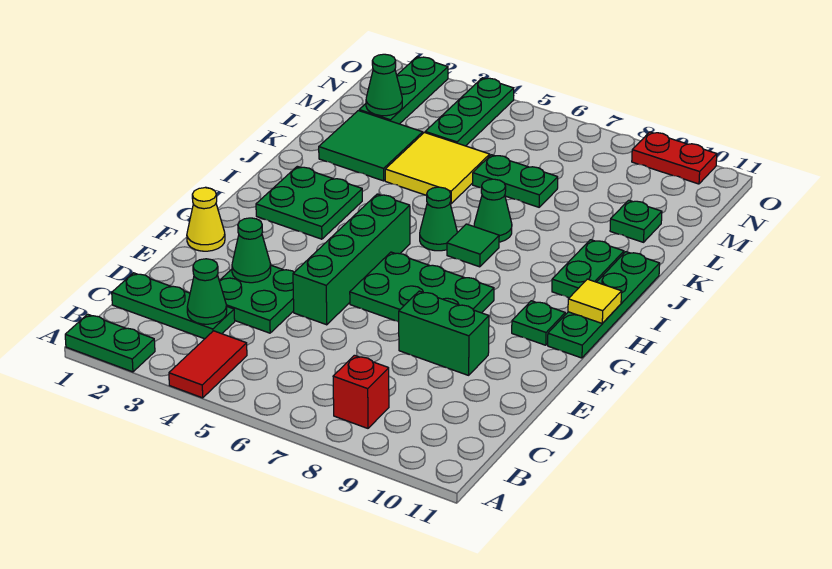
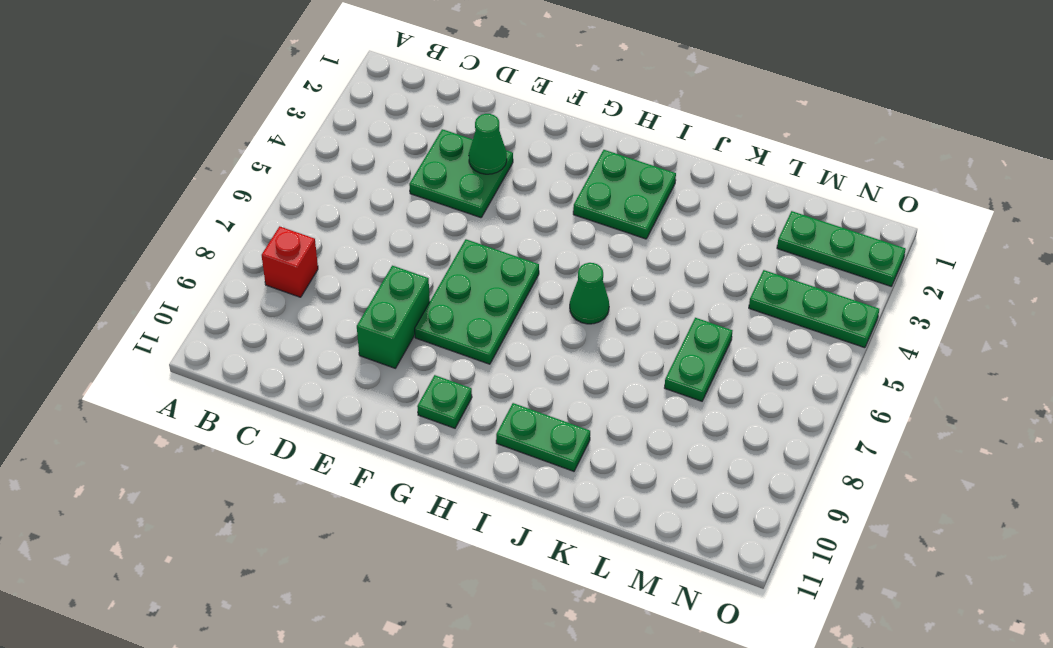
none -> green plate A1:A2 level 1
none -> red tile A4:B4 level 1
none -> green plate C1:C3 level 1

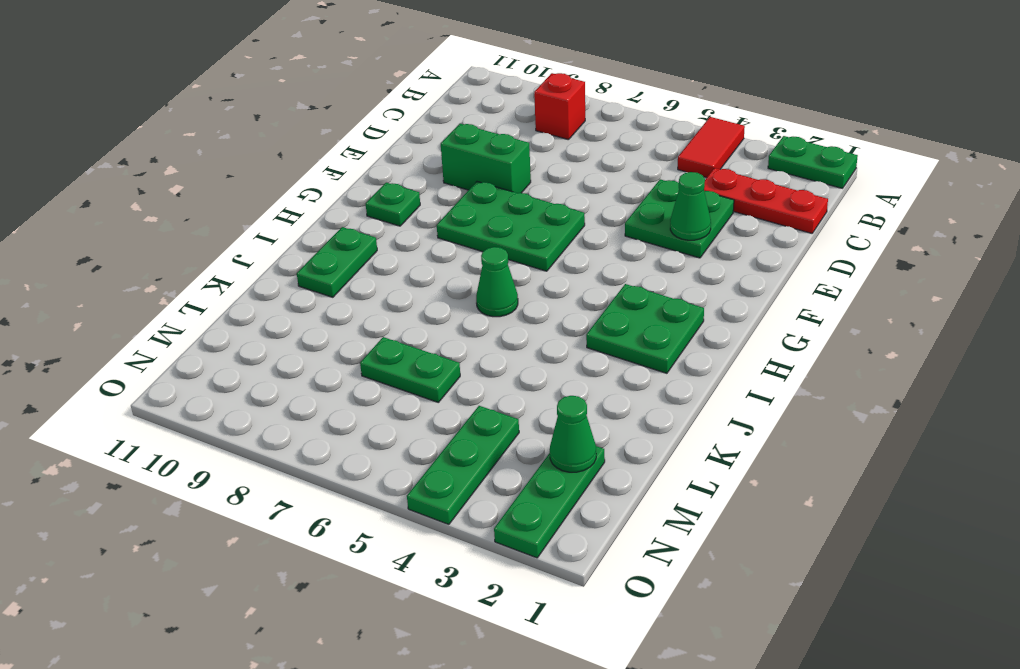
red plate C1:C3 level 1 -> green plate C1:C3 level 1
none -> green brick E5:H5 level 1
none -> yellow cone F1 level 1
none -> green plate G11:J11 level 1

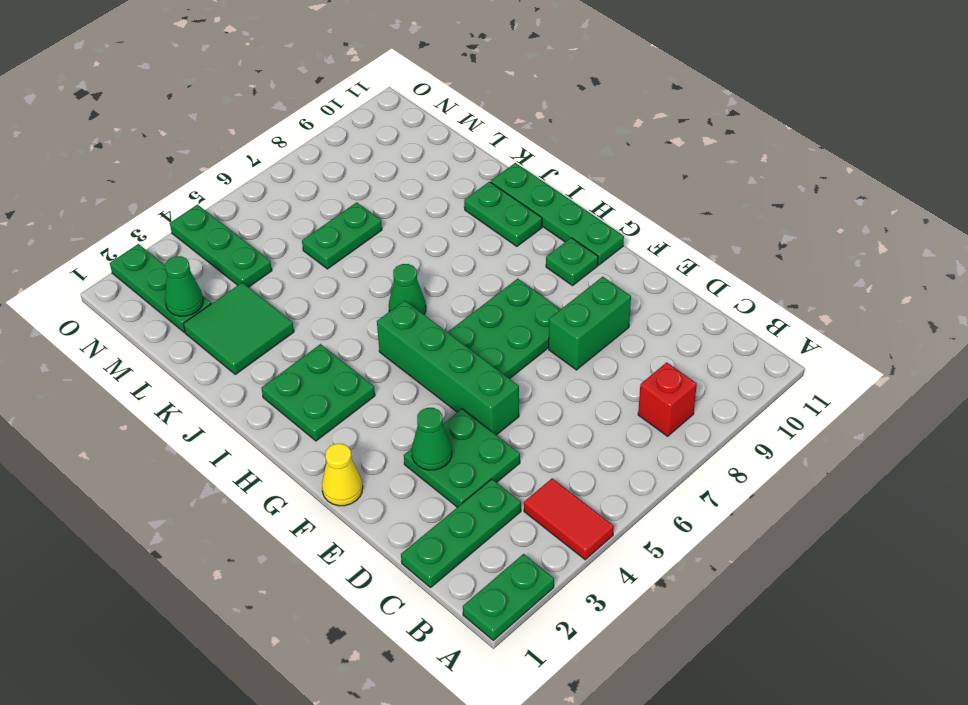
none -> green tile I7 level 1
none -> green cone J7 level 1
none -> yellow tile K4:L5 level 1

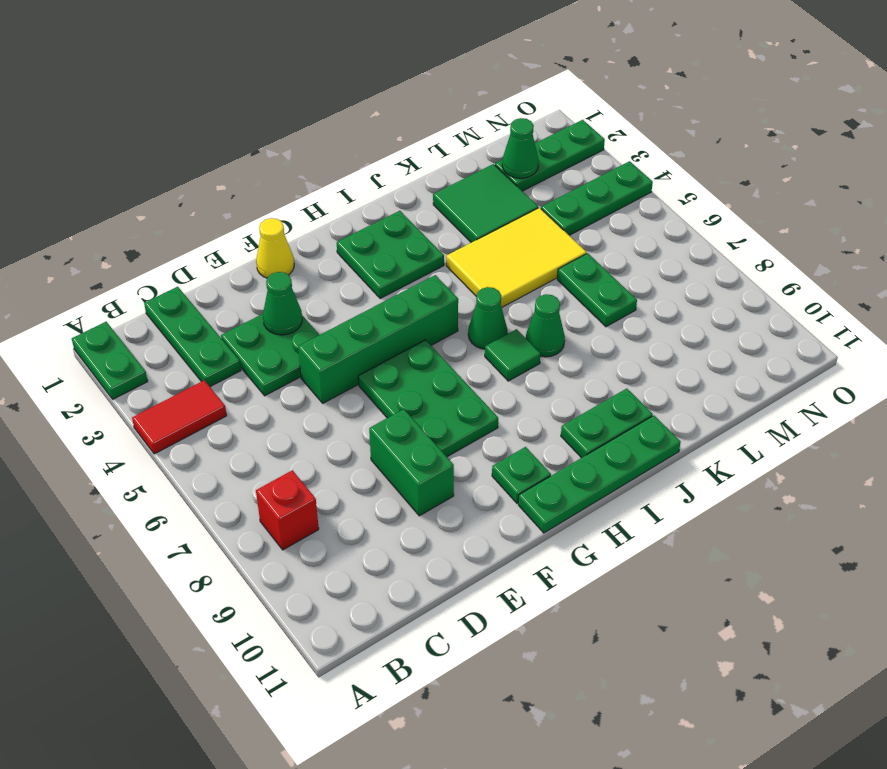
yellow tile J4:L5 level 1 -> yellow tile K4:L5 level 1
none -> green plate L10 level 1
none -> red plate O9:O10 level 1
none -> green cone C3 level 2

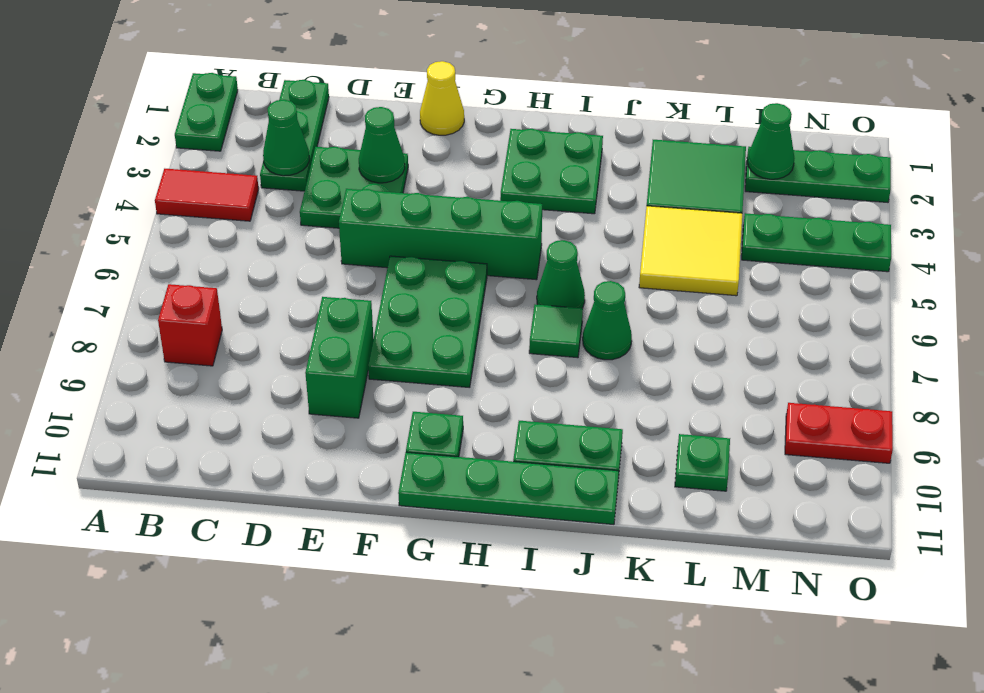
red plate N9:O9 level 1 -> red plate O9:O10 level 1
none -> green plate L6:L7 level 1
none -> yellow tile H11 level 2

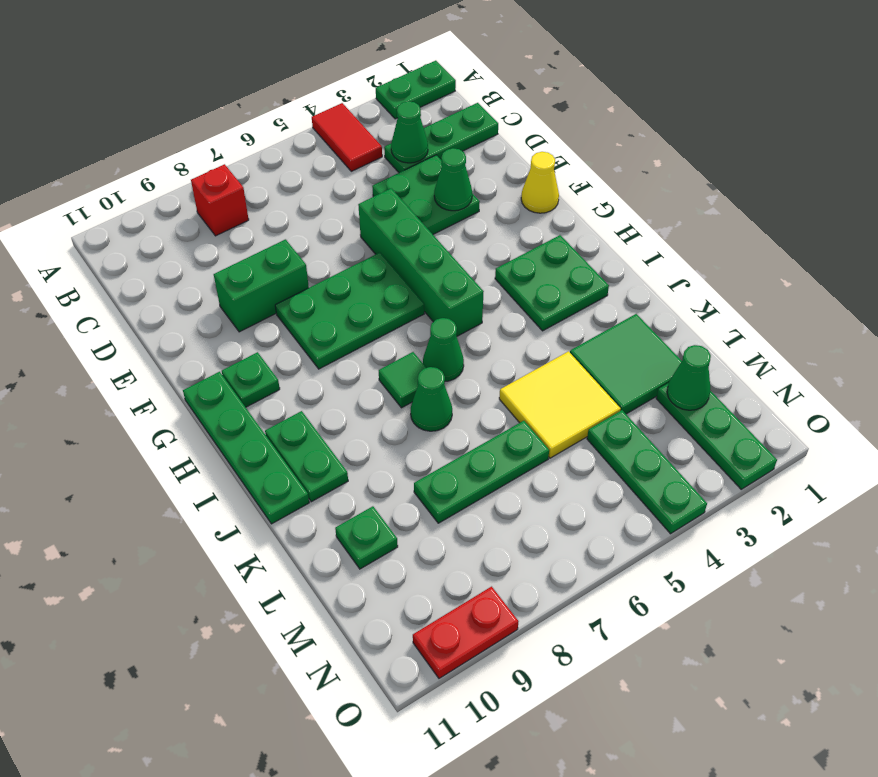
green plate L6:L8 level 1 -> green plate L6:L7 level 1
none -> yellow tile H11 level 2

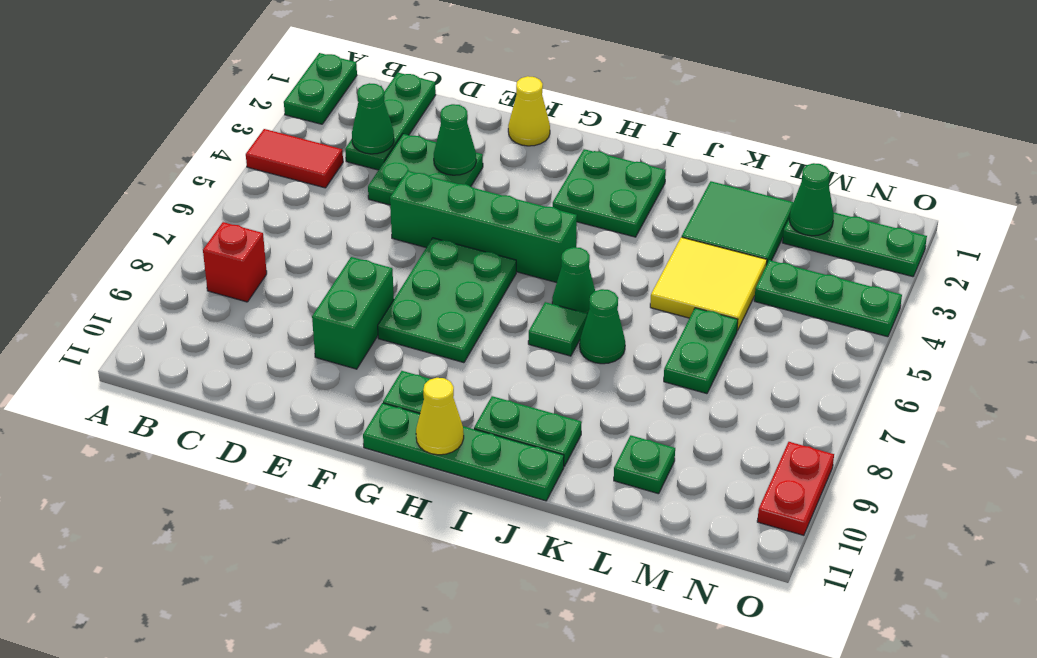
yellow cone H11 level 2 -> yellow tile H11 level 2

